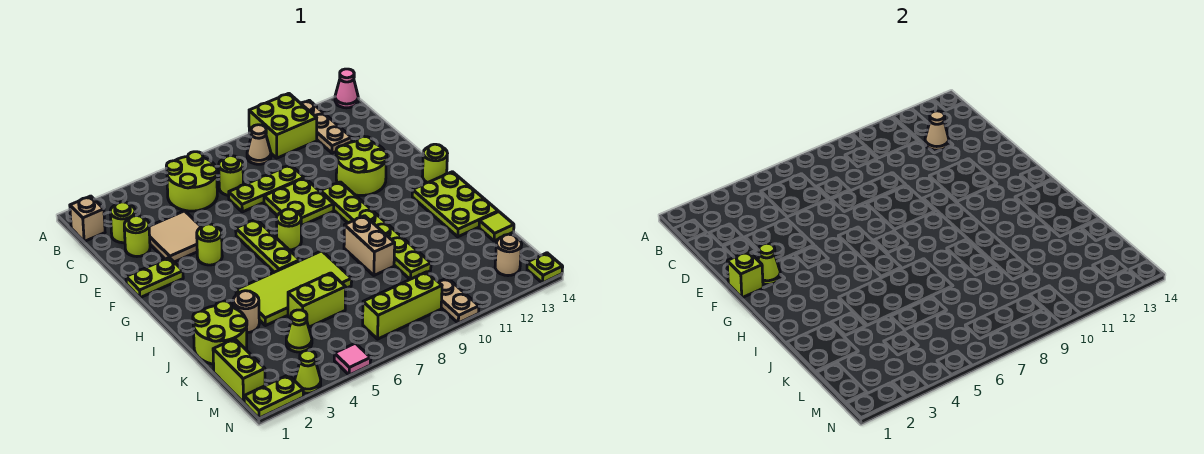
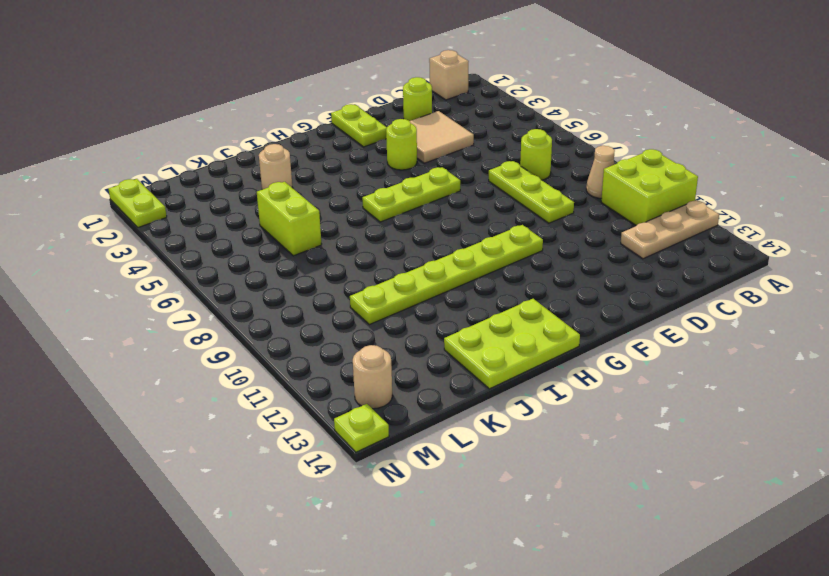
none -> pink cone A14 level 1
none -> lime round brick B5:C6 level 1
none -> lime round brick C2 level 1
none -> lime plate E8:F9 level 1

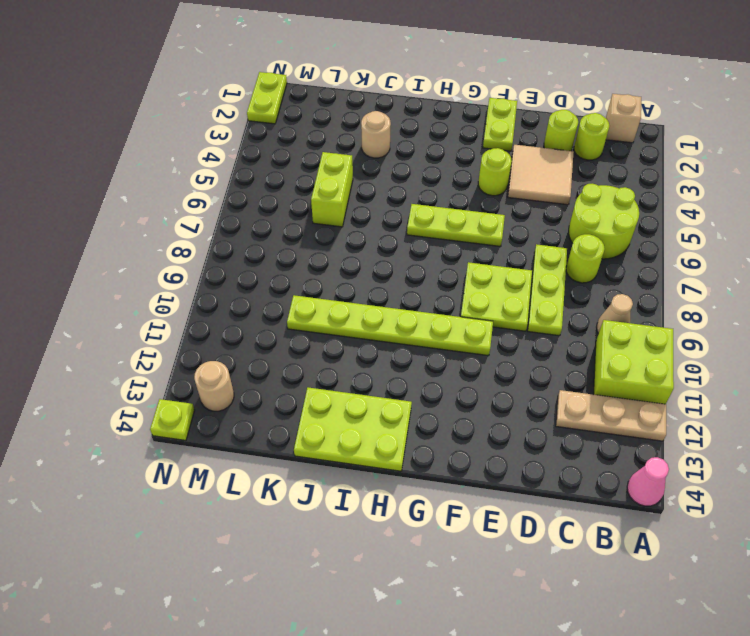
none -> lime round brick E11:F12 level 1
none -> lime round brick G7 level 1
none -> lime round brick G14 level 1
none -> lime tile I4:J7 level 1

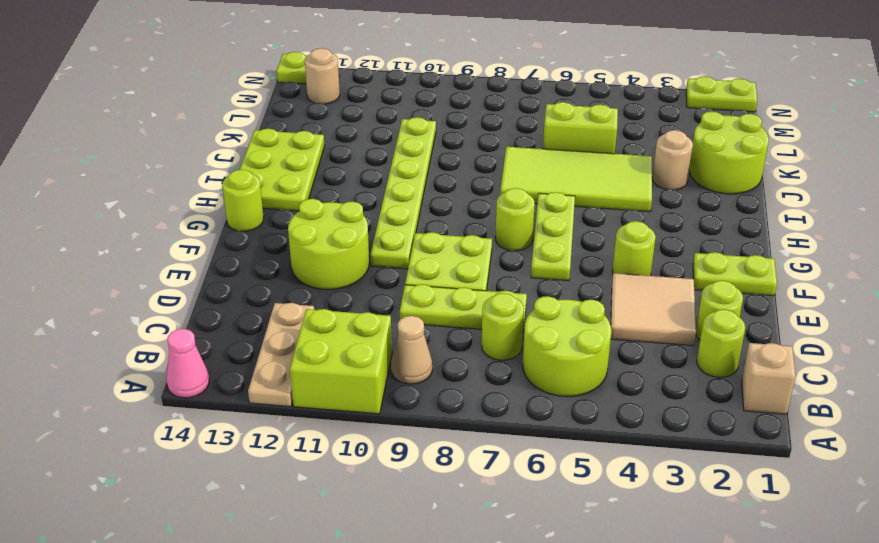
none -> tan brick I9:J9 level 1
none -> lime tile K14 level 1
none -> lime brick L1:M1 level 1
none -> lime cone L4 level 1

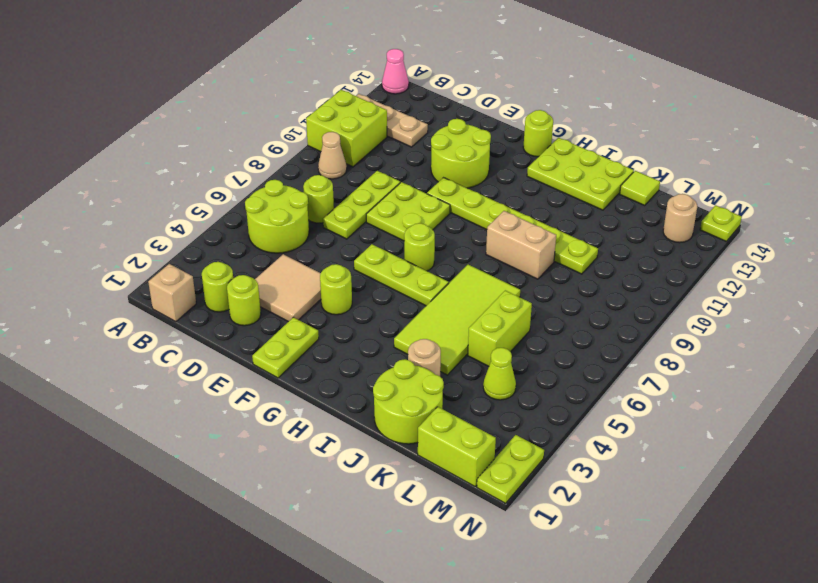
none -> lime brick M7:M9 level 1
none -> tan plate M10:N10 level 1
none -> lime cone N3 level 1
none -> pink tile N5 level 1

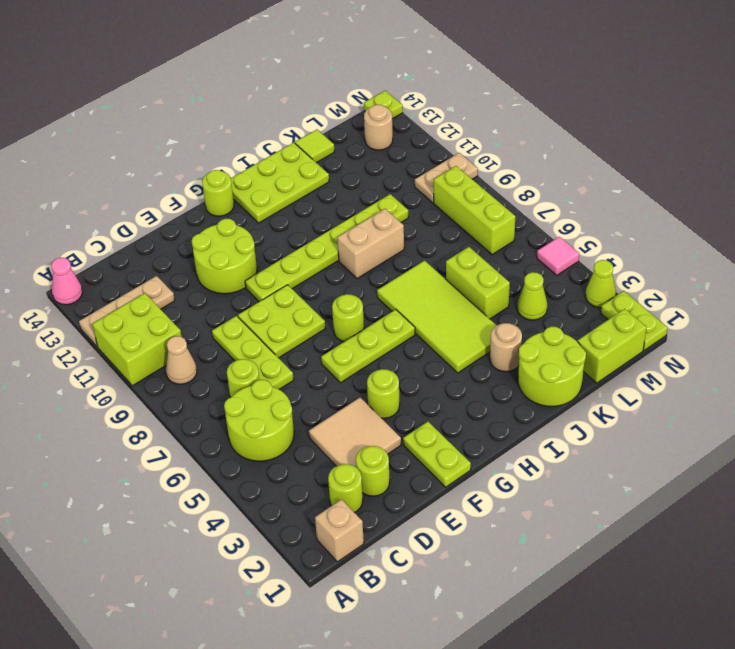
none -> tan cone C12 level 2
none -> lime brick F1 level 2
none -> lime cone F2 level 2

